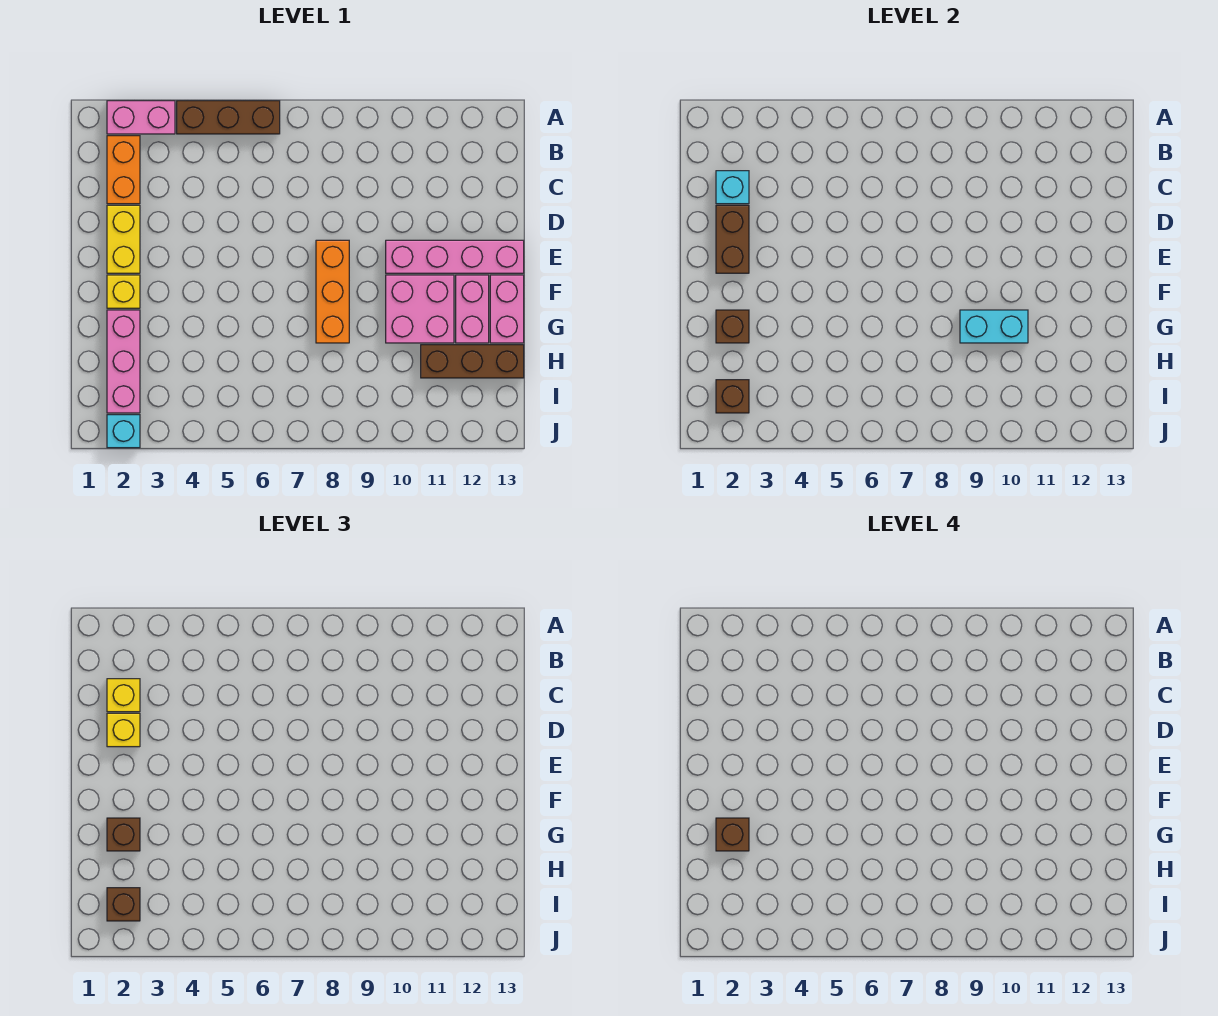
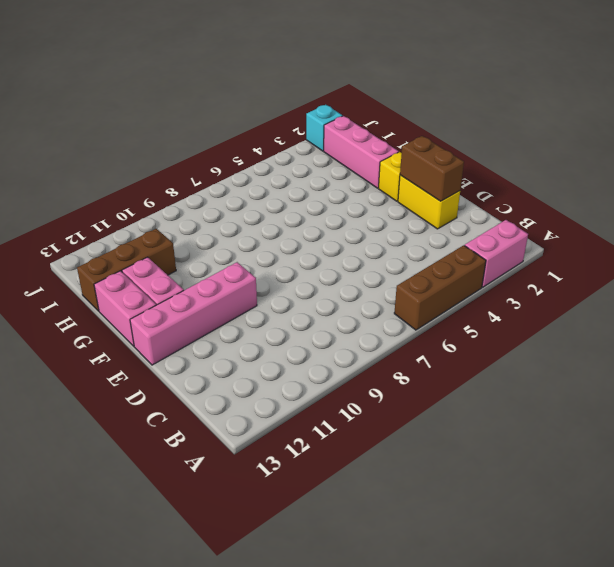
none -> orange brick B2:C2 level 1
none -> orange brick E8:G8 level 1
none -> pink brick F10:G11 level 1

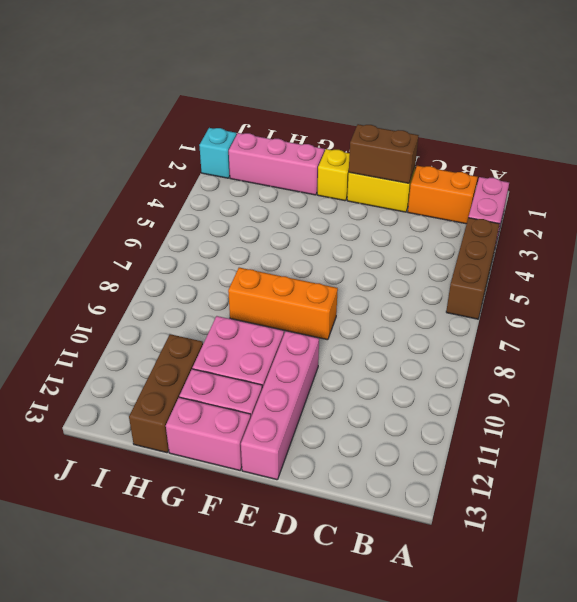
none -> cyan brick C2 level 2
none -> brown brick G2 level 2
none -> cyan brick G9:G10 level 2

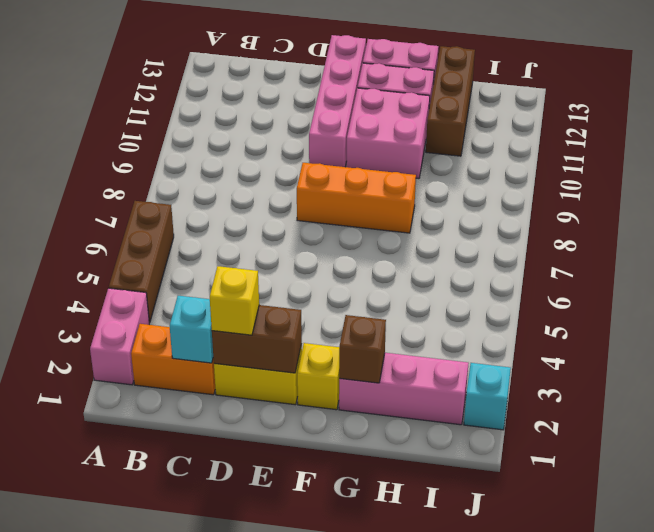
none -> cyan brick G9:G10 level 2
none -> brown brick I2 level 2
none -> yellow brick C2 level 3

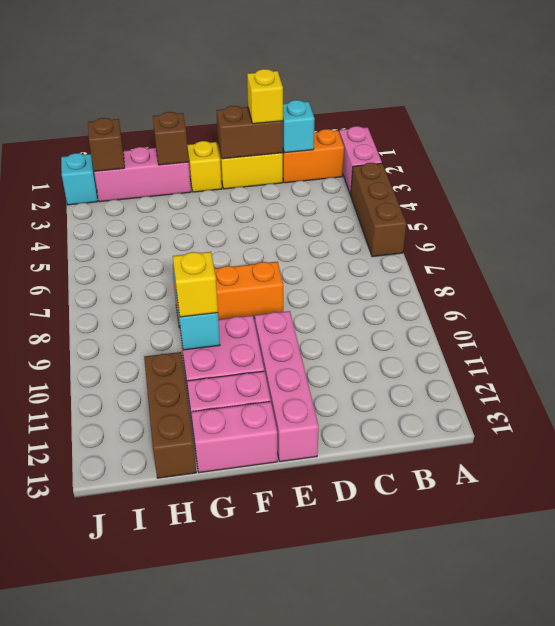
yellow brick G10 level 3 -> yellow brick C2 level 3
none -> brown brick G2 level 3
none -> brown brick I2 level 3
none -> brown brick G2 level 4

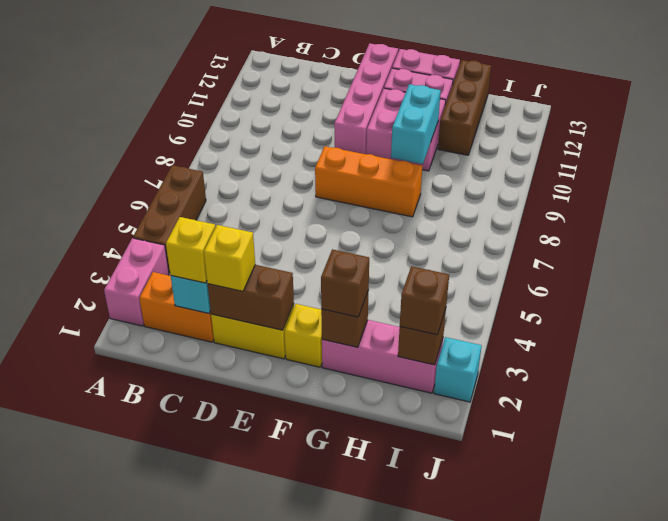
none -> brown brick G2 level 4

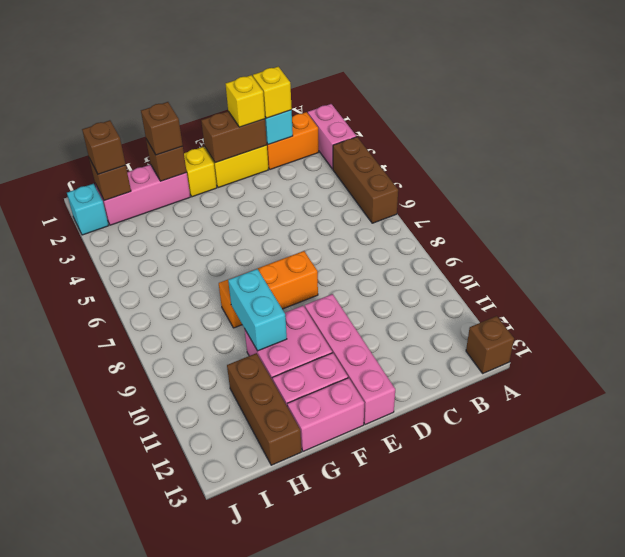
brown brick A13 level 1 -> brown brick G2 level 4

